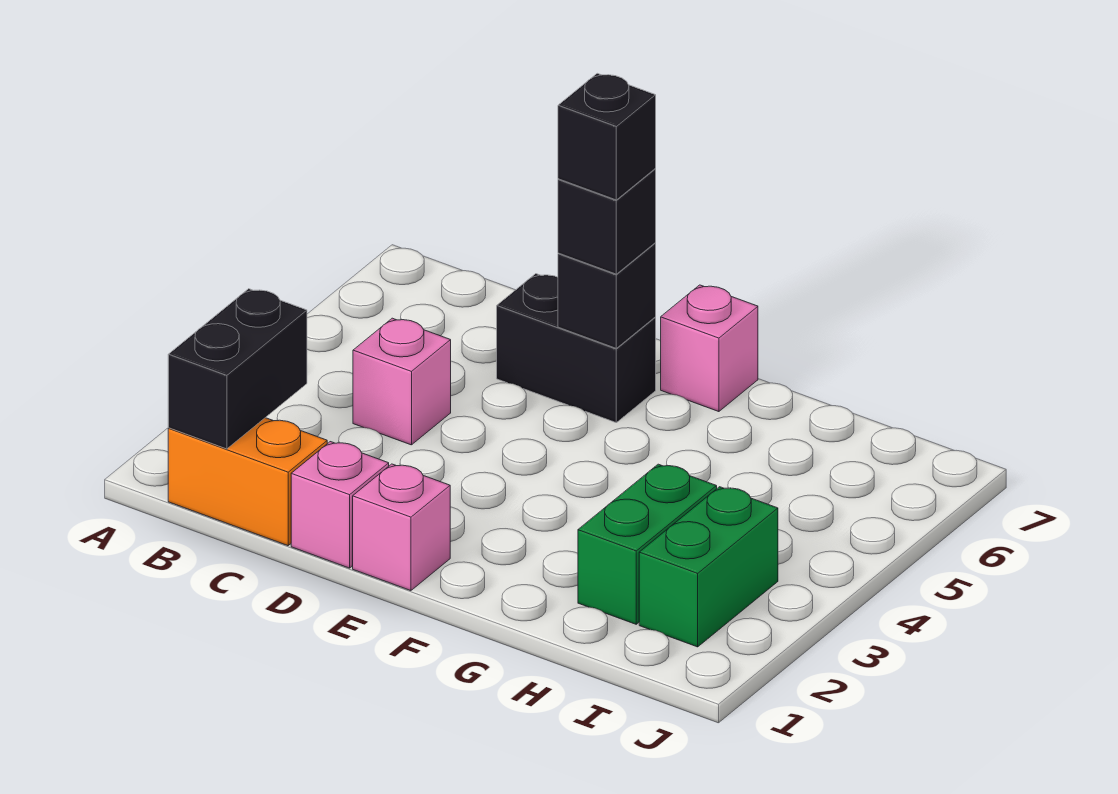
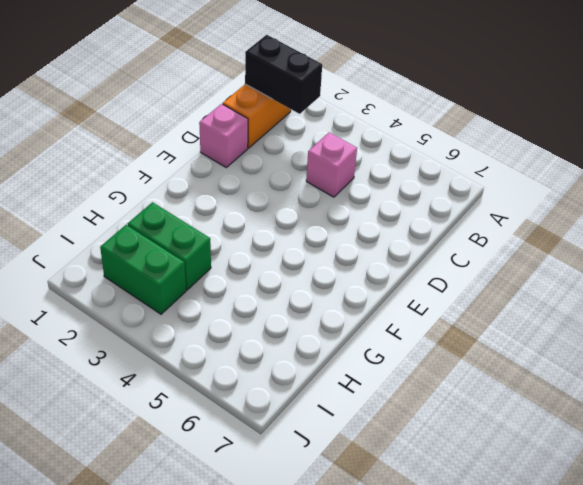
none -> black brick D6:E6 level 1
none -> pink brick E1 level 1
none -> pink brick F7 level 1

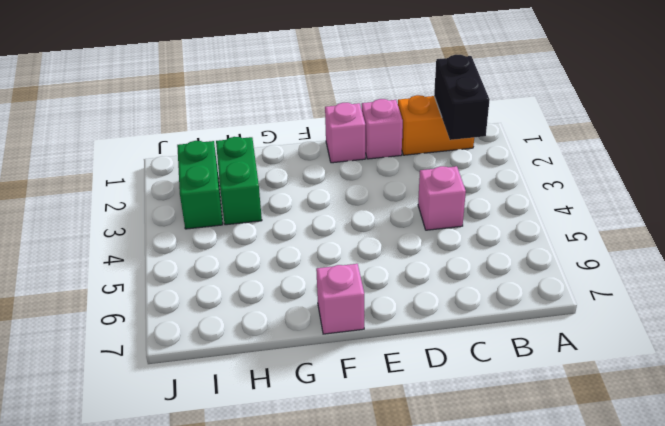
none -> black brick D6:E6 level 1
none -> black brick E6 level 2
none -> black brick E6 level 3

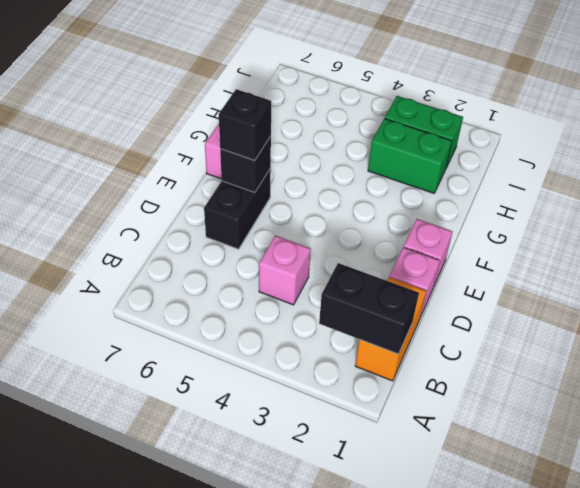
none -> black brick E6 level 4

